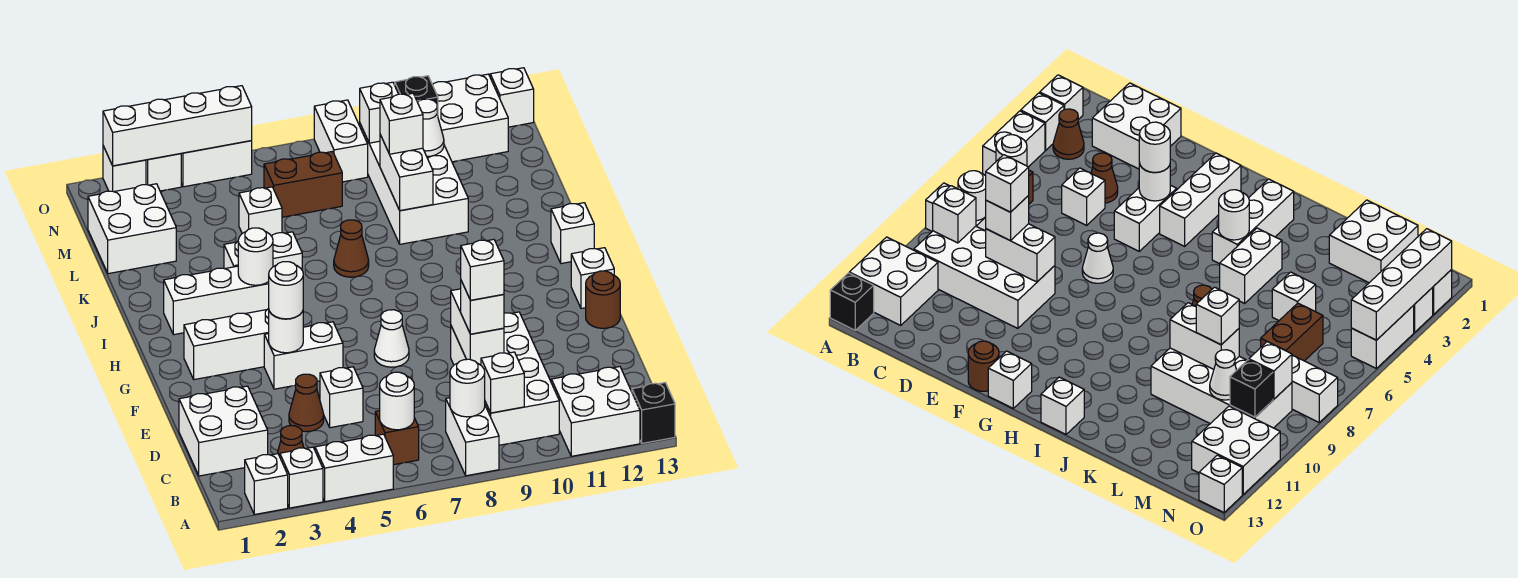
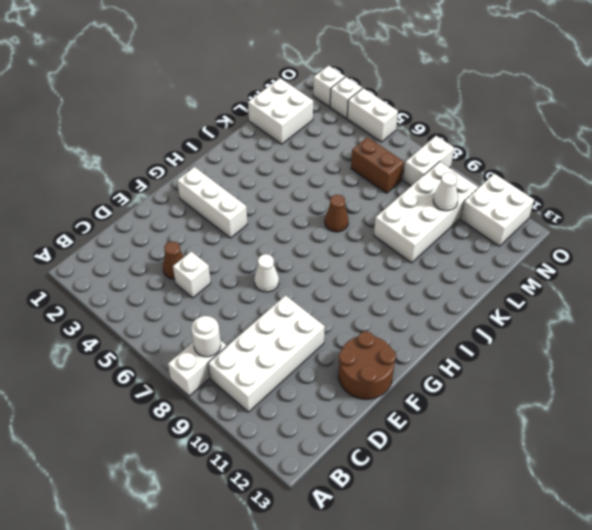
brown round brick E12:F13 level 1 -> brown round brick F13 level 1
none -> white brick A2 level 1
none -> white brick A3 level 1
none -> white brick A4:A5 level 1
none -> white brick A11:B12 level 1

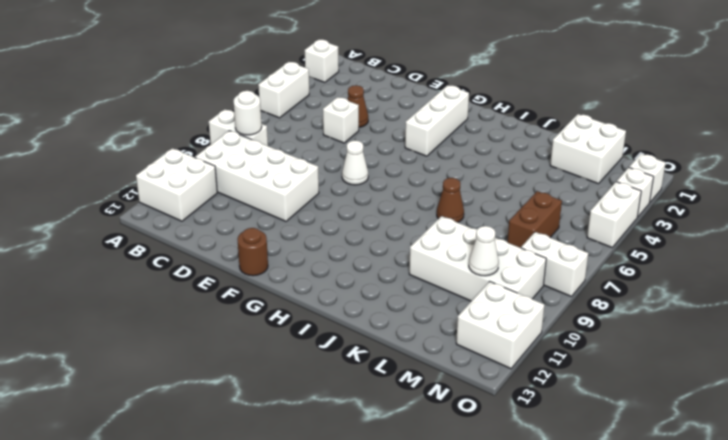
none -> white brick A3 level 1
none -> black brick A13 level 1
none -> brown cone B3 level 1
none -> brown brick B6 level 1

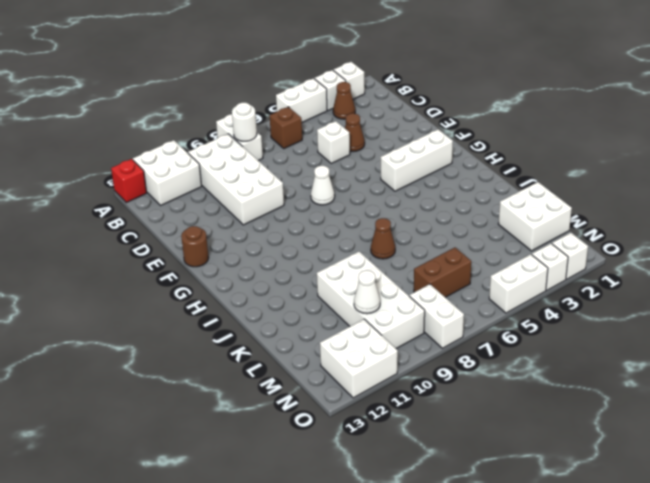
red brick A13 level 1 -> black brick A13 level 1
none -> white brick C1:D2 level 1
none -> white brick F4:F5 level 1
none -> white brick G13 level 1
none -> white brick I2:I4 level 1

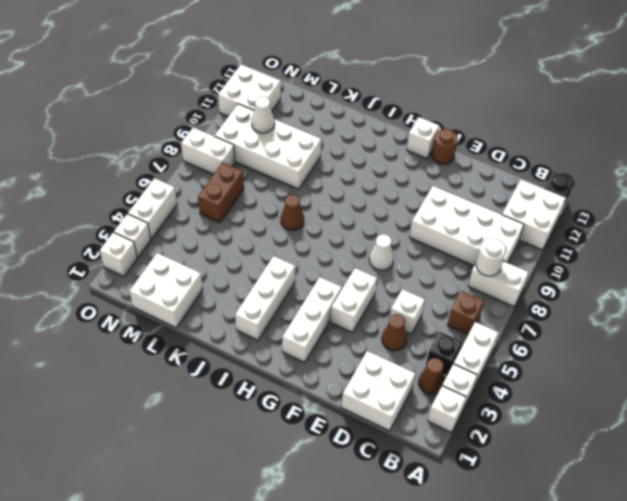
black brick B4 level 1 -> black brick N10 level 2
none -> white brick I13 level 1
none -> white brick J4:J5 level 1
none -> white brick L5 level 1
none -> white brick O13 level 1

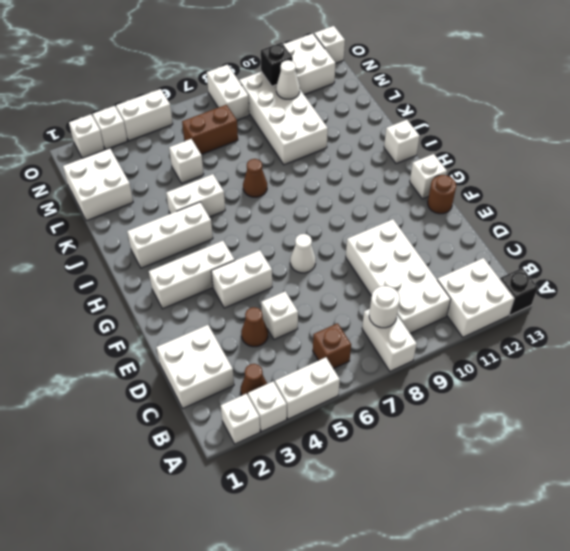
none -> white round brick B6 level 2
none -> white brick B9 level 2
none -> white brick D9:E9 level 2
none -> white round brick F4 level 2

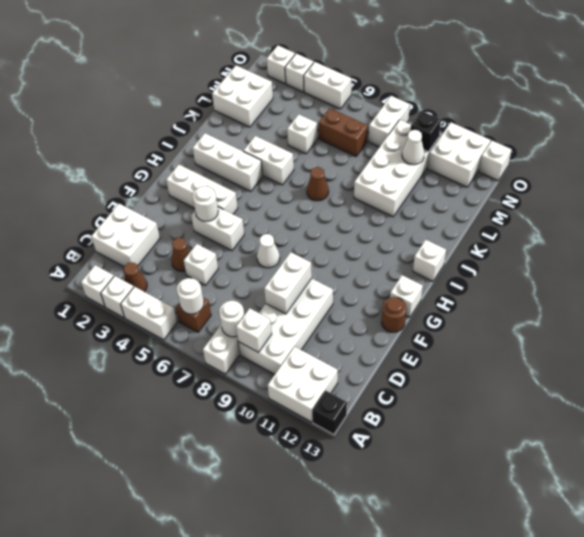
none -> white round brick I4 level 2
none -> white brick K9:L9 level 2
none -> white brick N9 level 2
none -> white brick O2:O5 level 2

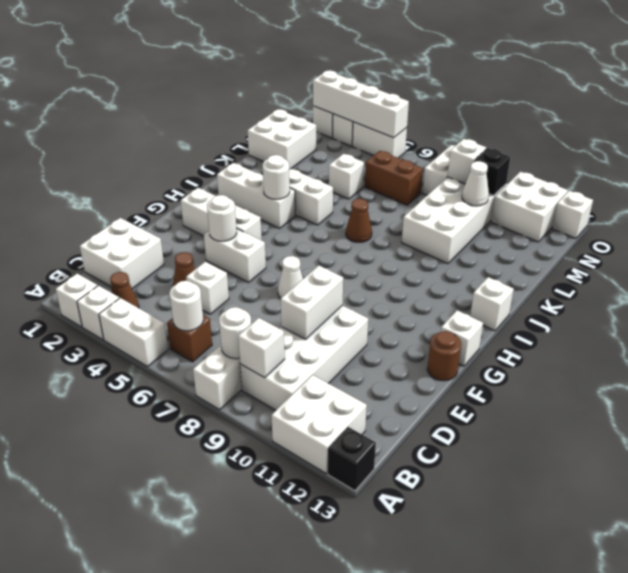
none -> white brick K9:L9 level 2
none -> white brick D9 level 3
none -> white round brick F4 level 3
none -> white brick L9 level 3

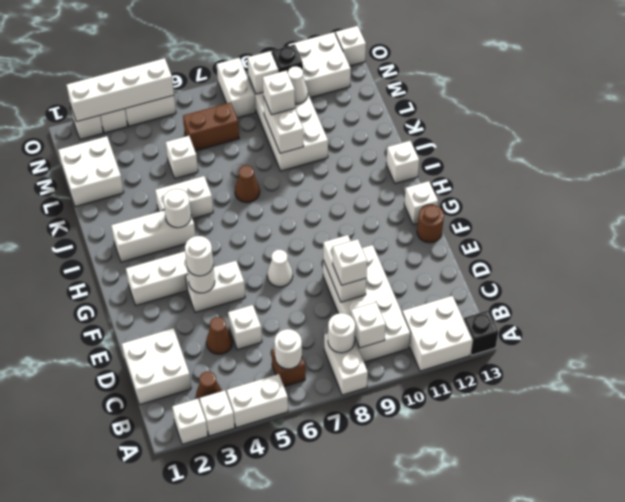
none -> white brick D9 level 4

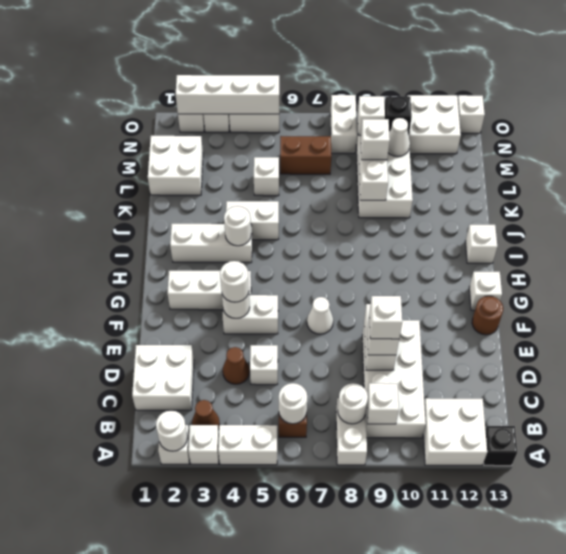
white round brick A2 level 2 -> none
none -> brown cone J7 level 1

